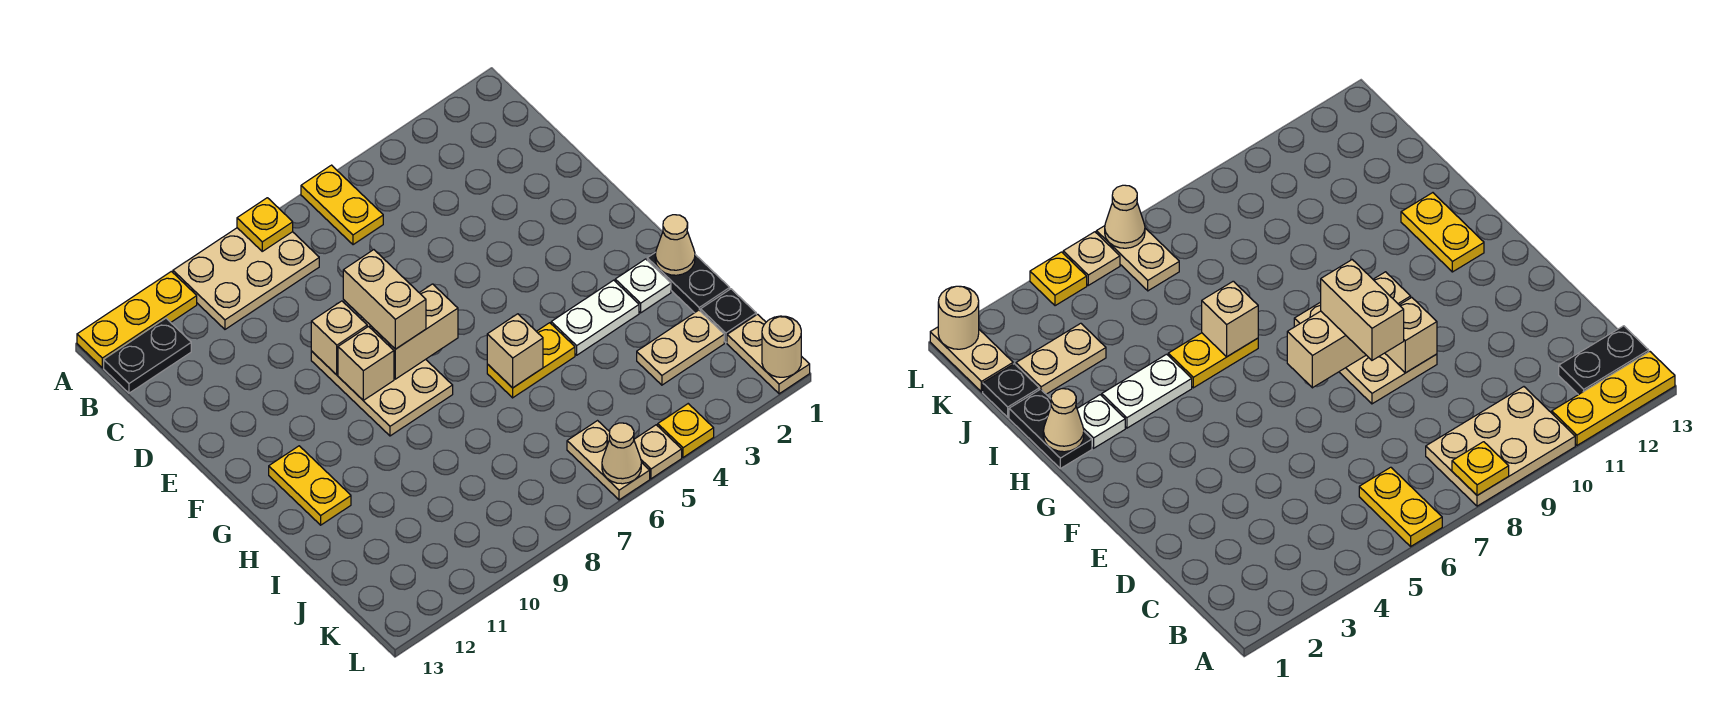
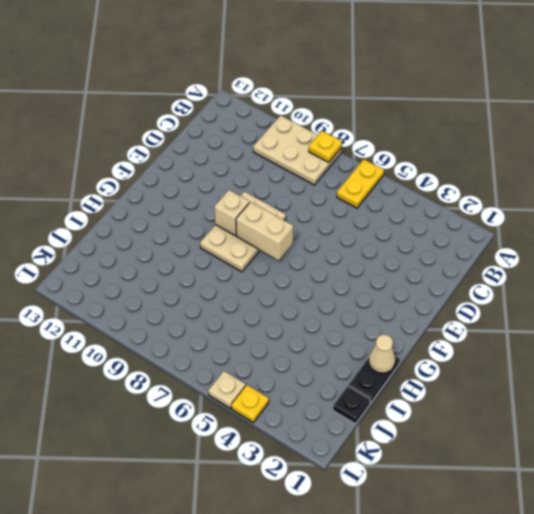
none -> yellow plate A11:A13 level 1
none -> black plate B12:B13 level 1
none -> yellow plate G12:H12 level 1

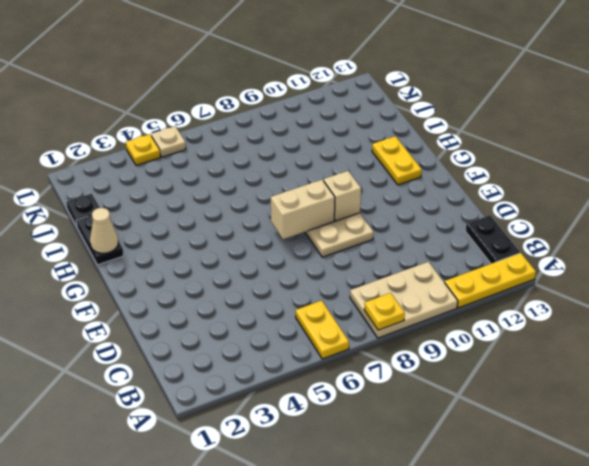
black plate B13:C13 level 1 -> black plate B12:B13 level 1
none -> white plate H2 level 1
none -> white plate H3:H4 level 1
none -> yellow plate H5:H6 level 1

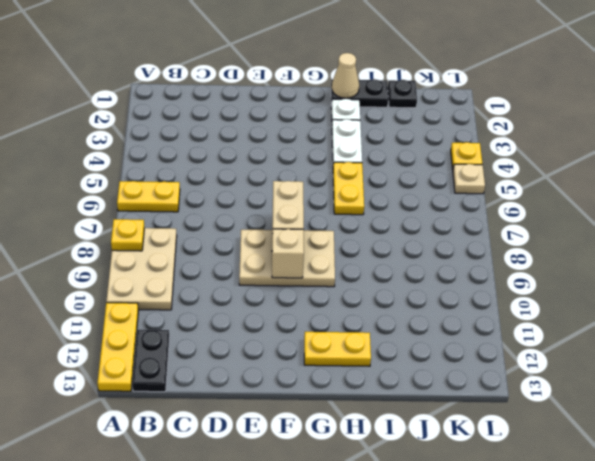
none -> tan plate J2:J3 level 1
none -> tan plate K1:L1 level 1
none -> tan plate K6:L6 level 1

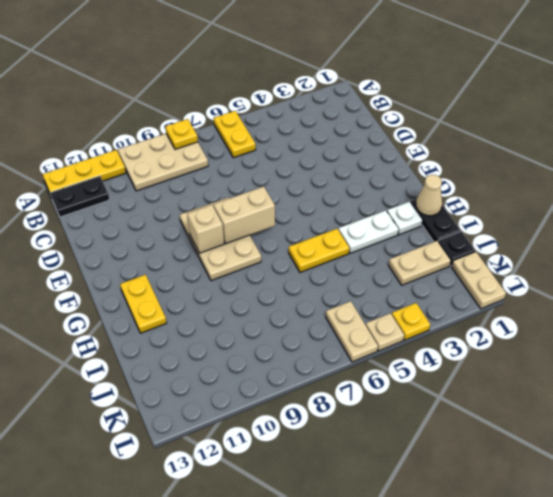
none -> tan brick E9 level 2
none -> tan brick H6 level 2
none -> tan round brick L1 level 2

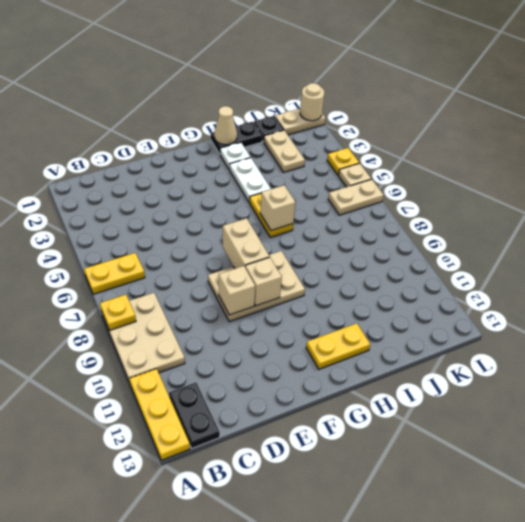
none -> tan cone L6 level 2
none -> tan brick E8:F8 level 3

